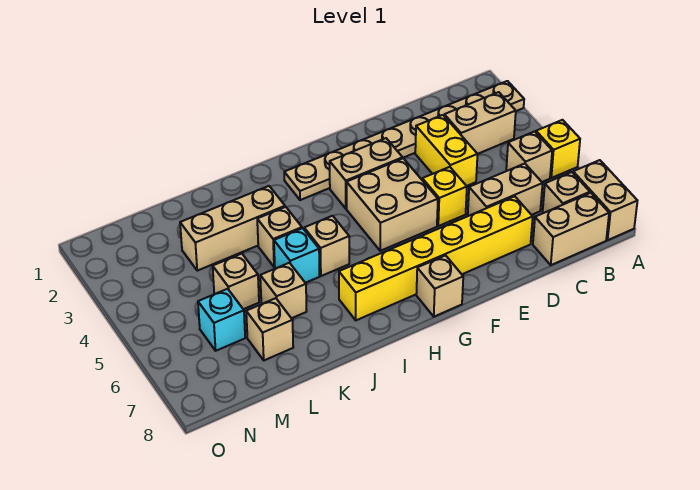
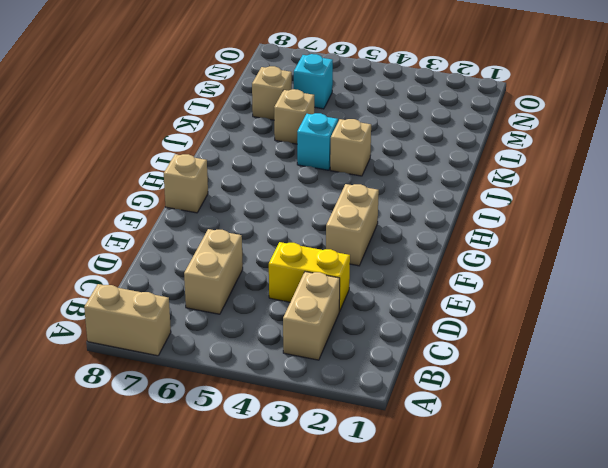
none -> tan plate A2:H2 level 1
none -> yellow brick A5 level 1
none -> tan brick B5 level 1

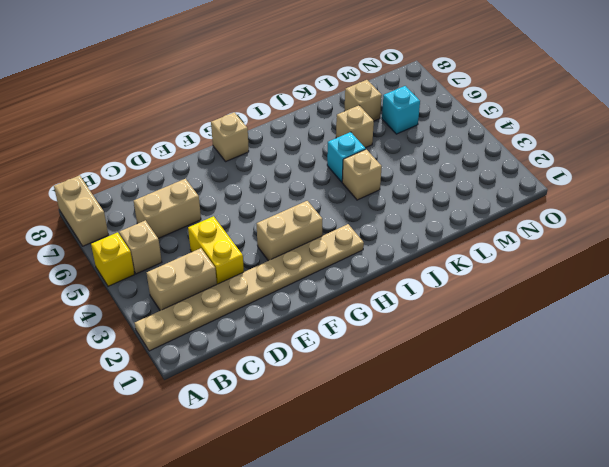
none -> tan brick B7 level 1
none -> tan brick B8:C8 level 1
none -> yellow brick D7:I7 level 1

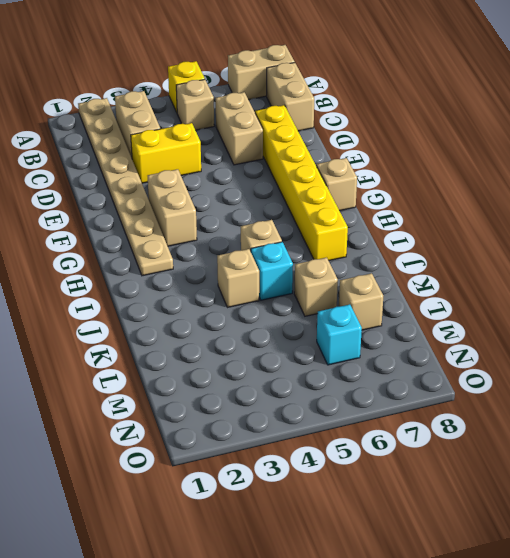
none -> tan brick B7 level 1
none -> yellow brick E5 level 1
none -> tan brick F4:G5 level 1

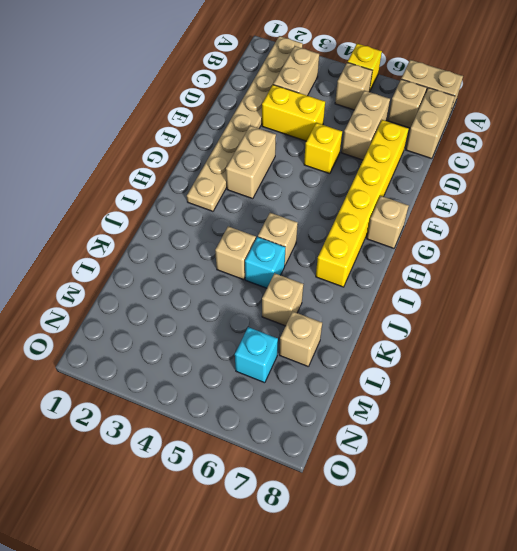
none -> tan brick F4:G5 level 1
none -> tan brick J3:L3 level 1
none -> tan brick L5 level 1

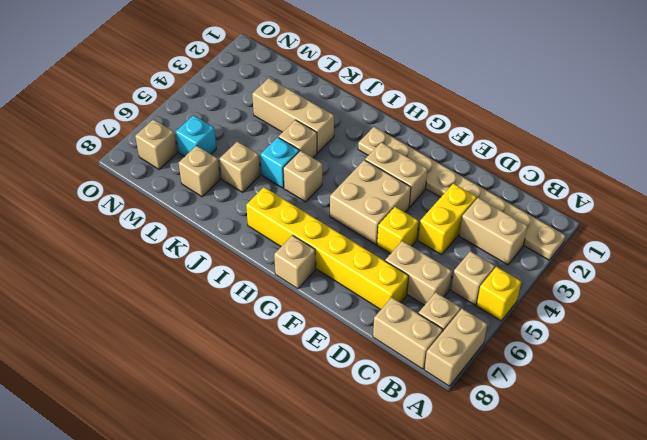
tan brick N7 level 1 -> tan brick L5 level 1

